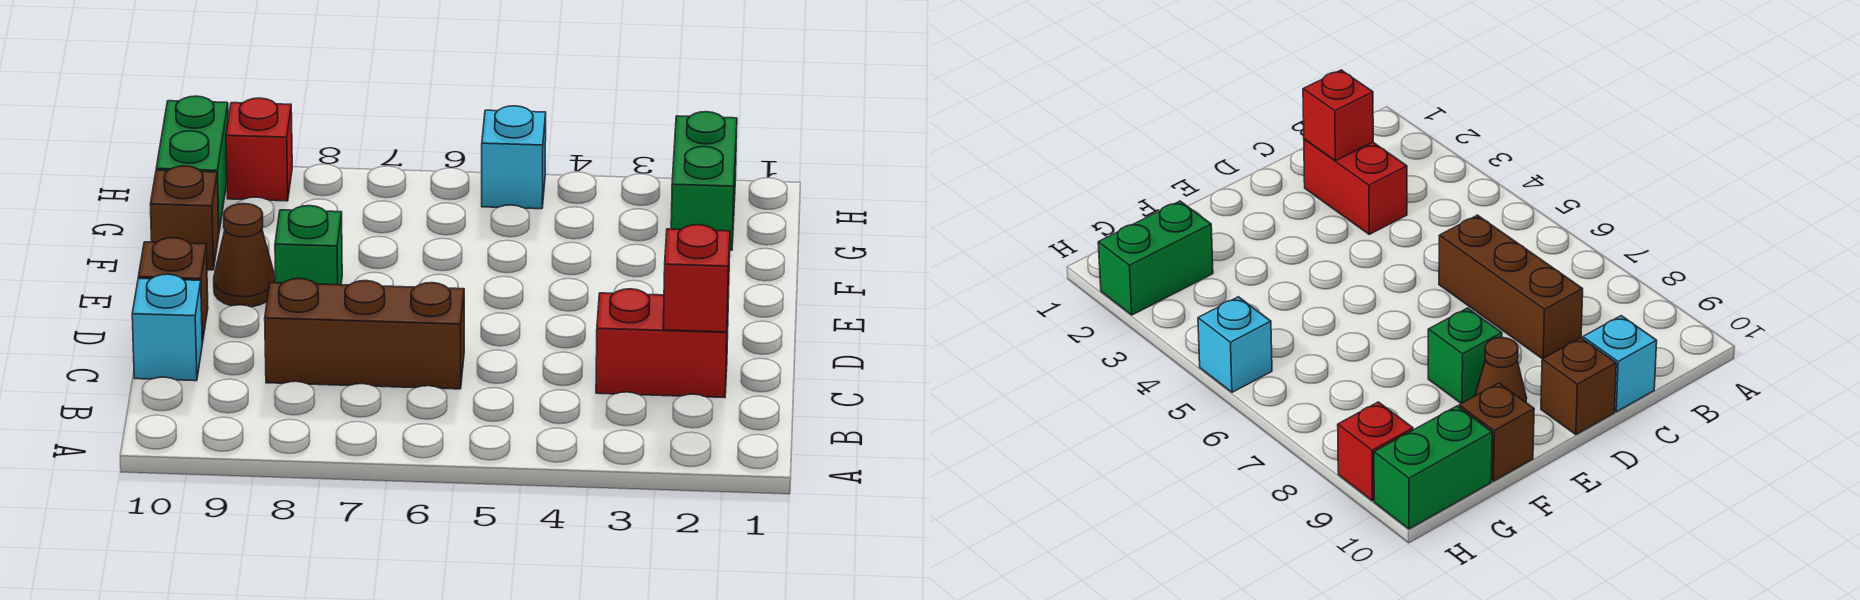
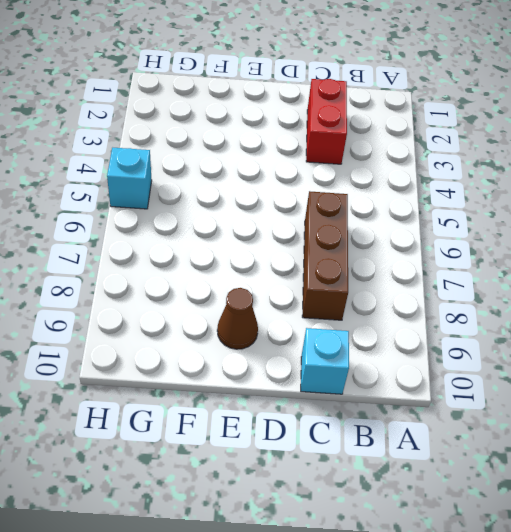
none -> brown brick D10 level 1
none -> green brick E8 level 1
none -> brown brick F10 level 1

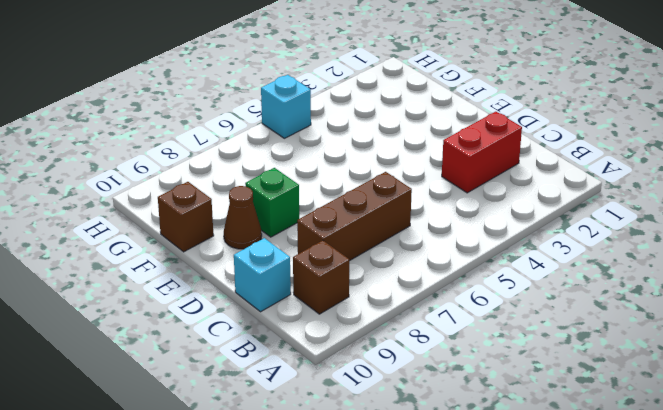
brown brick B9 level 1 -> brown brick D10 level 1
none -> green brick G2:H2 level 1
none -> green brick G10:H10 level 1
none -> red brick H9 level 1

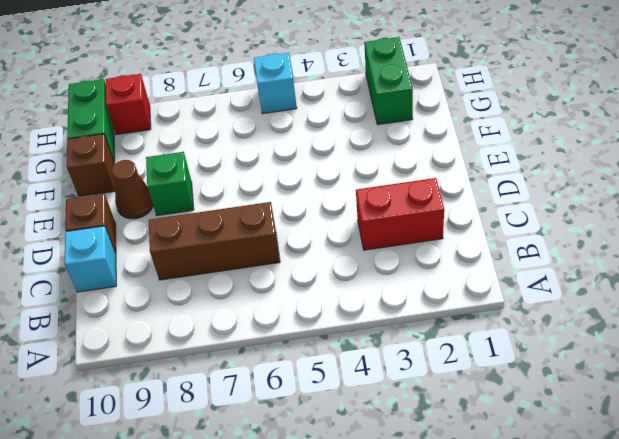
none -> red brick C2 level 2

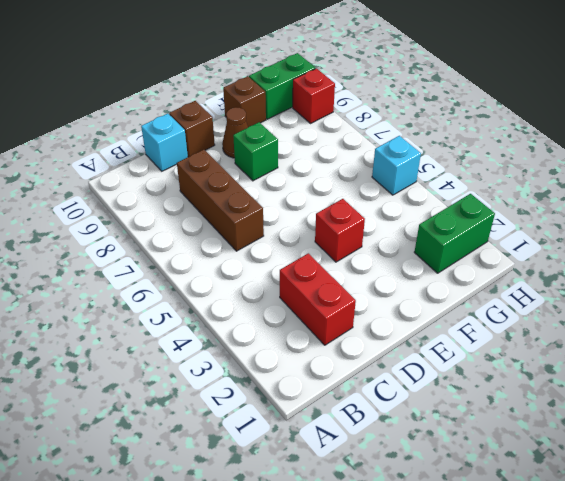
red brick E4 level 1 -> red brick C2 level 2

